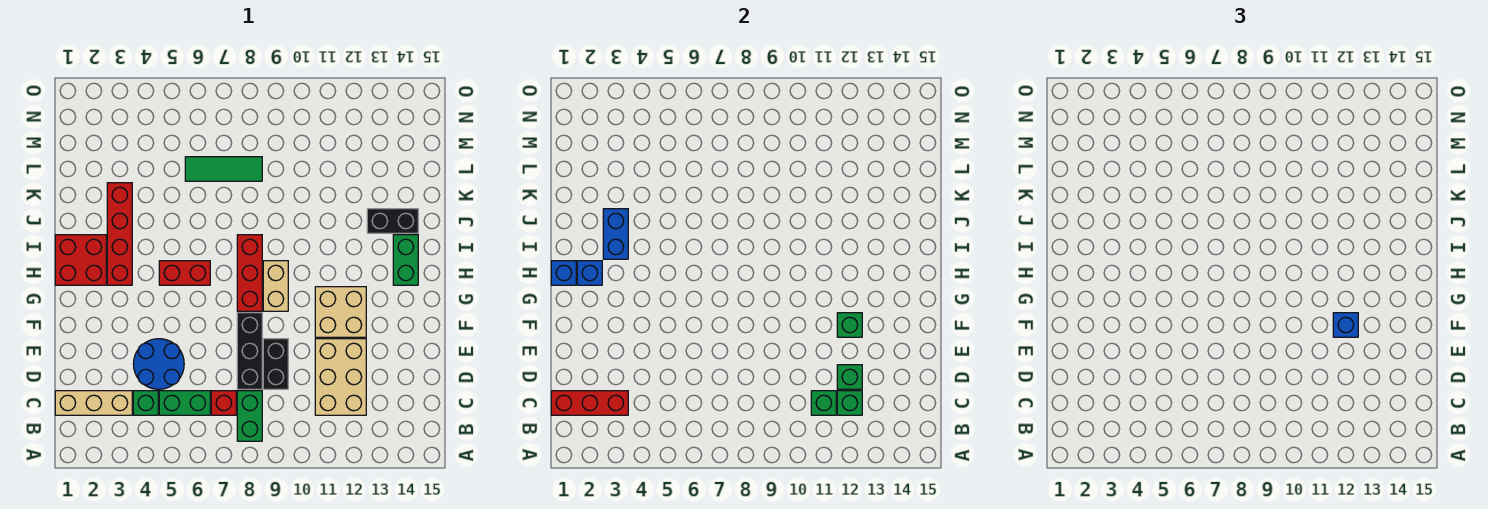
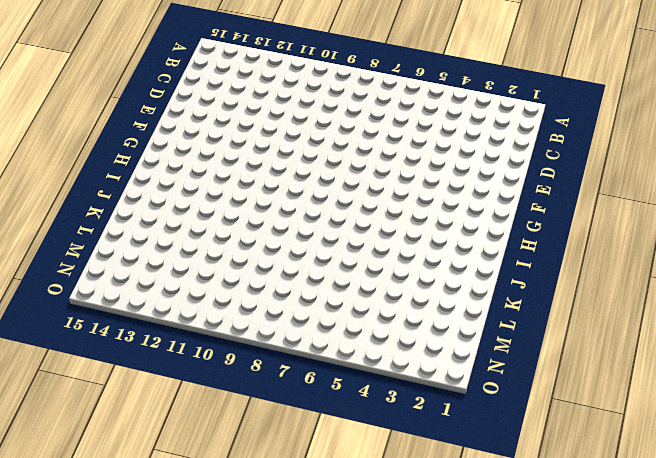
none -> green brick B8:C8 level 1
none -> tan brick C1:C3 level 1
none -> green brick C4 level 1

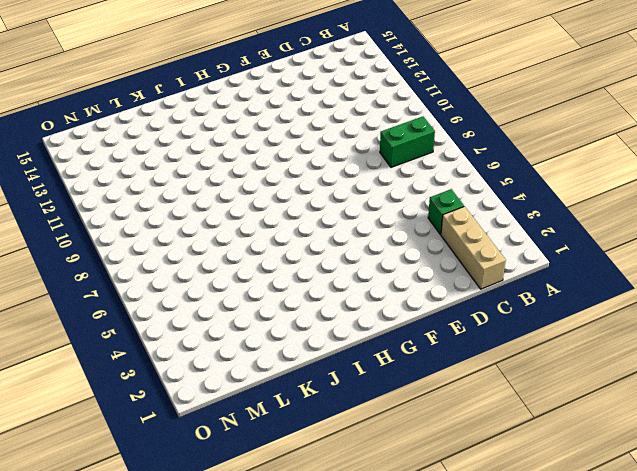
none -> green brick C5:C6 level 1
none -> red brick C7 level 1
none -> tan brick C11:E12 level 1

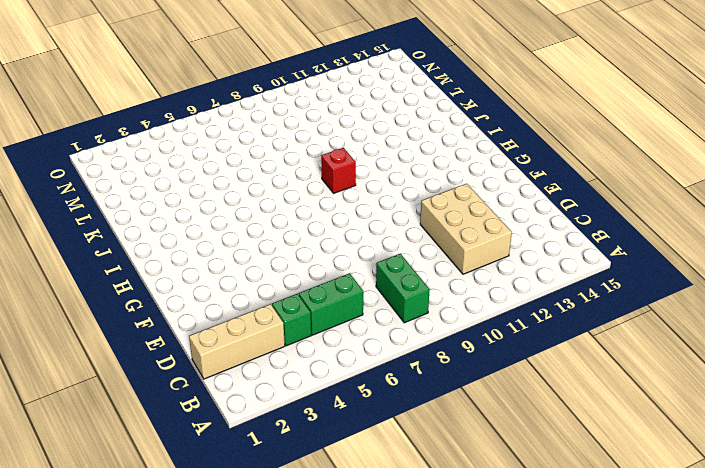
red brick I9 level 1 -> red brick C7 level 1
none -> blue round brick D4:E5 level 1
none -> black brick D8:F8 level 1
none -> black brick D9:E9 level 1

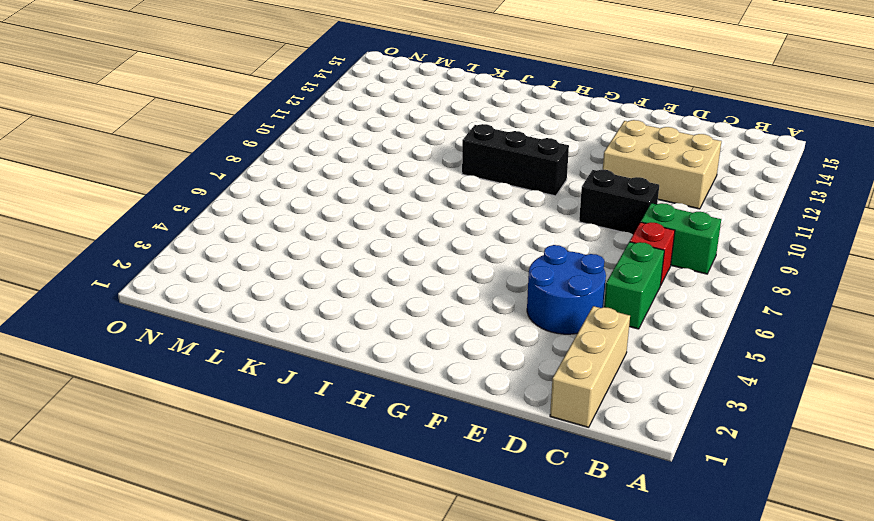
black brick G10:I10 level 1 -> black brick D8:F8 level 1
none -> green brick C4 level 1
none -> tan brick F11:G12 level 1
none -> red brick G8:I8 level 1

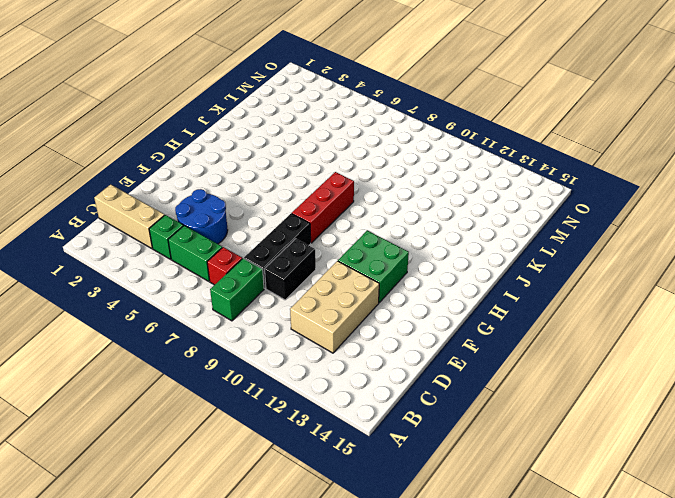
green brick F11:G12 level 1 -> tan brick F11:G12 level 1
none -> tan brick G9:H9 level 1
none -> red brick H1:I2 level 1
none -> red brick H3:K3 level 1

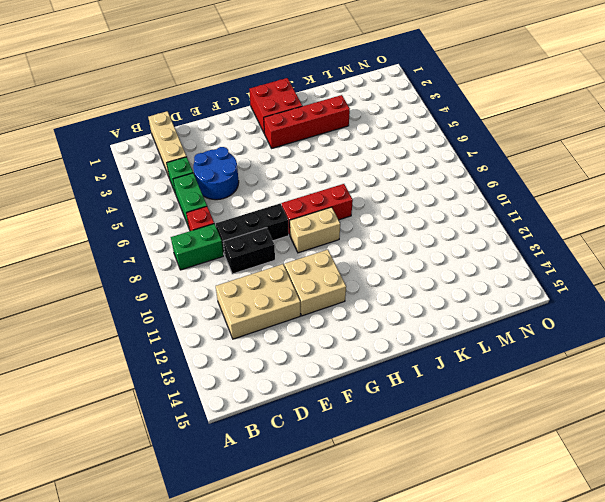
none -> red brick H5:H6 level 1
none -> green brick H14:I14 level 1
none -> black brick J13:J14 level 1

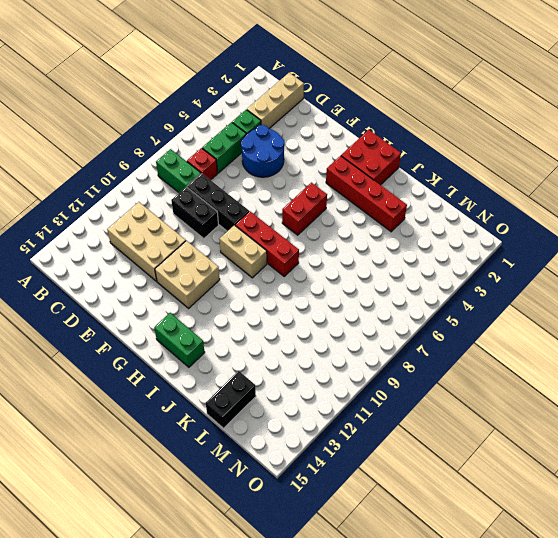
black brick L14:L15 level 1 -> black brick J13:J14 level 1
none -> green tile L6:L8 level 1
none -> red brick C1:C3 level 2
none -> green brick C11 level 2

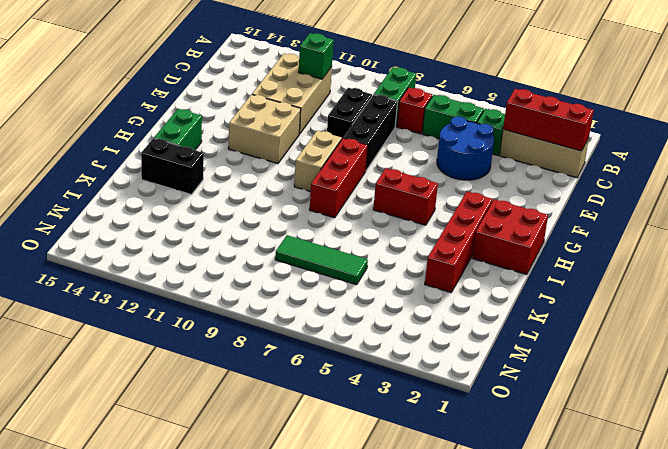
none -> green brick C12 level 2
none -> green brick D12 level 2
none -> green brick F12 level 2

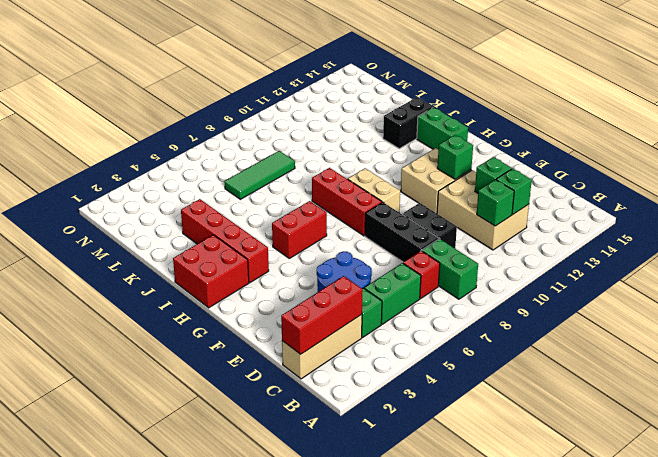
none -> blue brick H1 level 2
none -> blue brick H2 level 2
none -> blue brick I3:J3 level 2

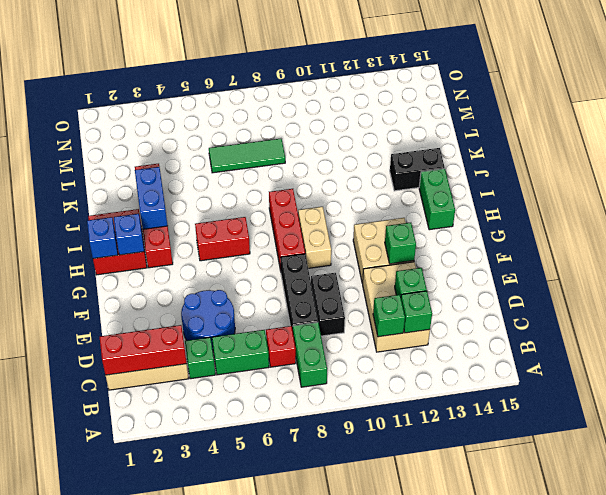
none -> blue brick F12 level 3

